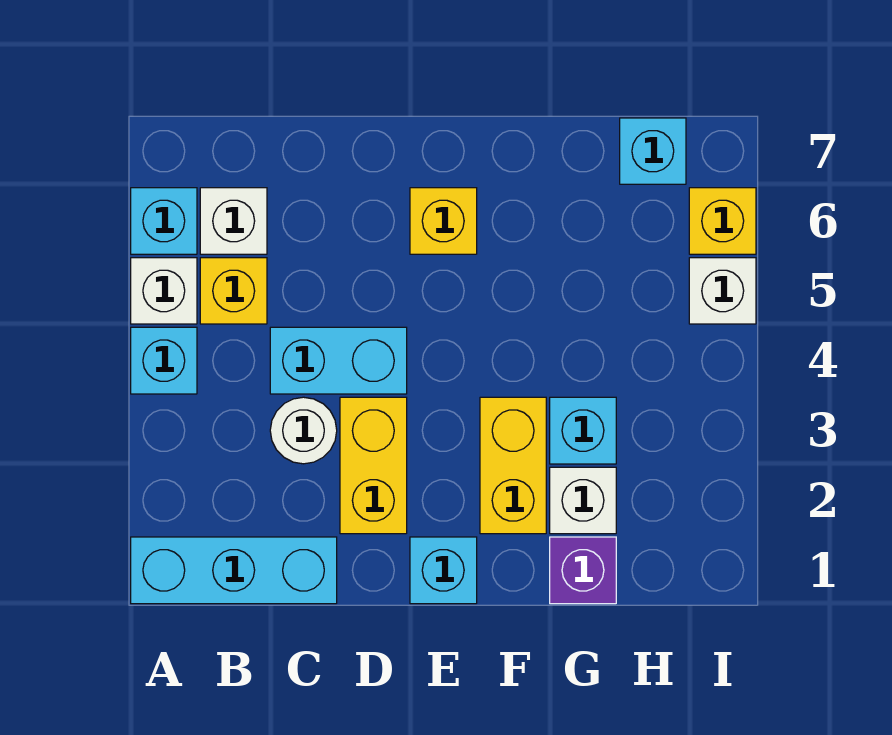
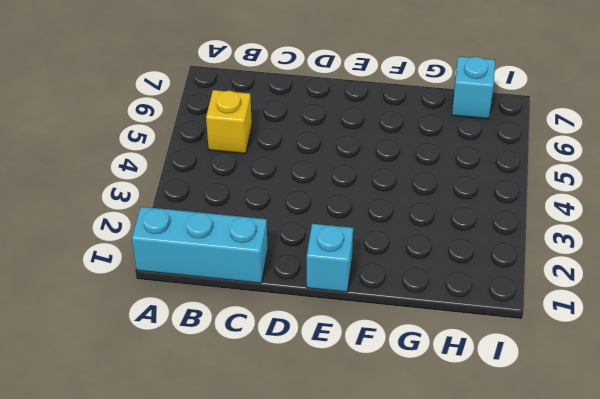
none -> cyan brick A4 level 1
none -> white brick A5 level 1
none -> cyan brick A6 level 1

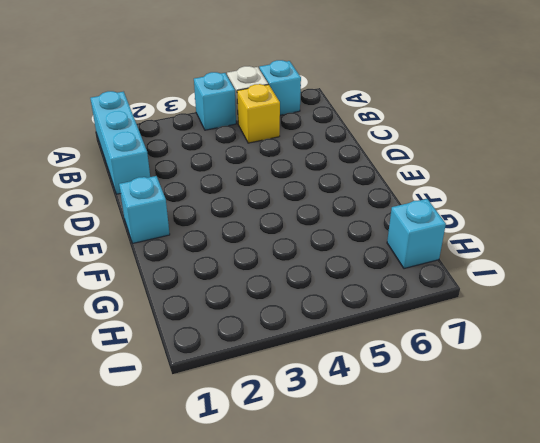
none -> white brick B6 level 1
none -> white round brick C3 level 1
none -> cyan brick C4:D4 level 1

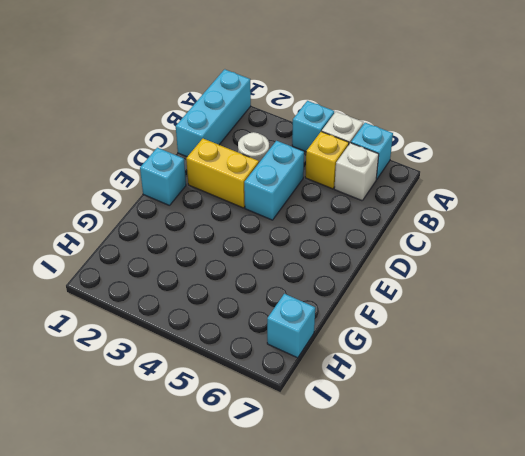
none -> yellow brick E6 level 1
none -> yellow brick F2:F3 level 1
none -> purple brick G1 level 1

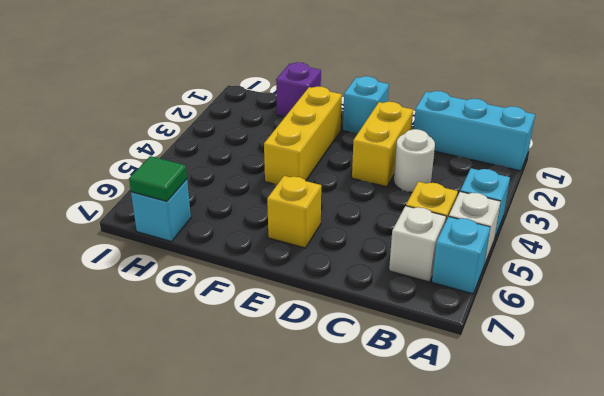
yellow brick F2:F4 level 1 -> yellow brick F2:F3 level 1
green tile H7 level 2 -> none
none -> cyan brick C4:D4 level 1
none -> white brick G2 level 1
none -> cyan brick G3 level 1

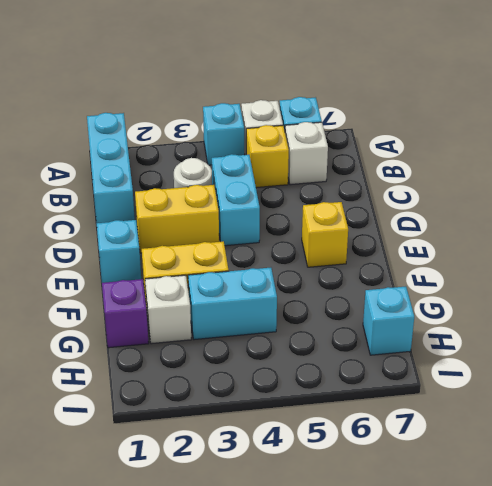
cyan brick G3:G4 level 1 -> cyan brick G3 level 1
none -> white brick I5 level 1
none -> yellow brick I6 level 1

